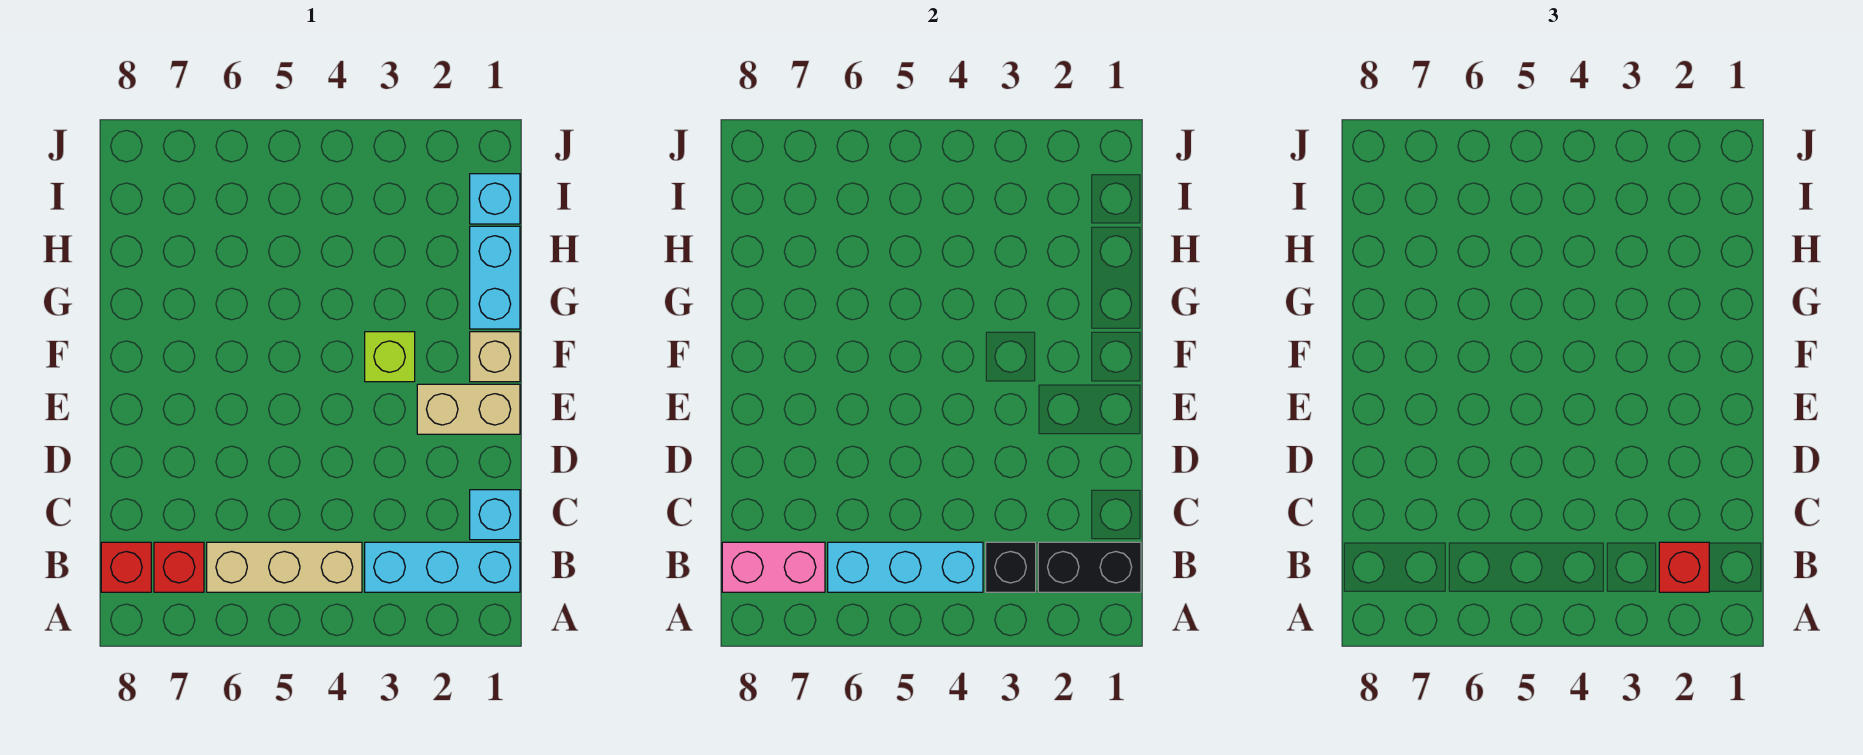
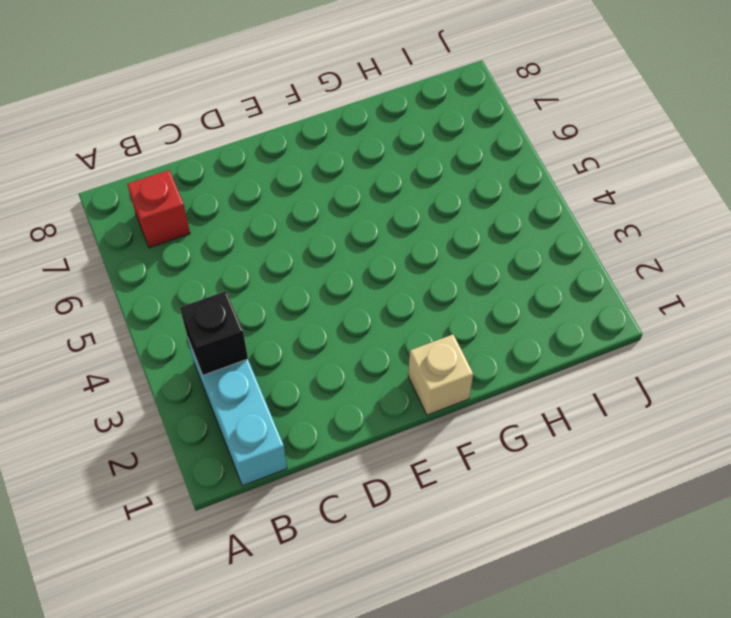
none -> tan brick B4:B6 level 1
none -> red brick B8 level 1
none -> cyan brick C1 level 1

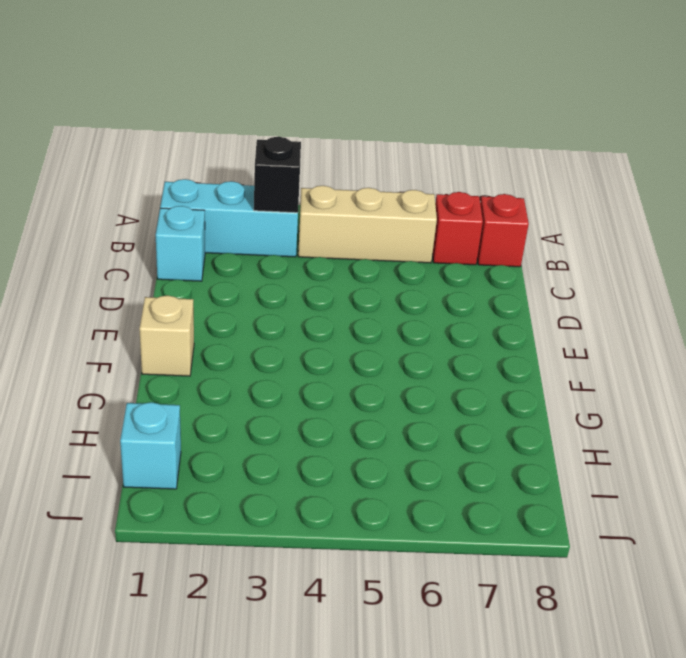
none -> tan brick E1:E2 level 1
none -> lime brick F3 level 1
none -> cyan brick G1:H1 level 1

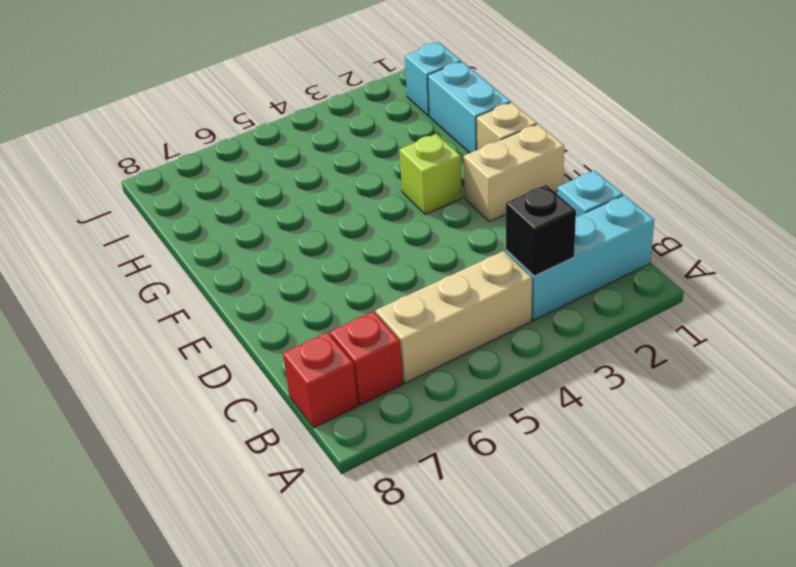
none -> black brick B1:B2 level 2
none -> cyan brick B4:B6 level 2
none -> pink brick B7:B8 level 2

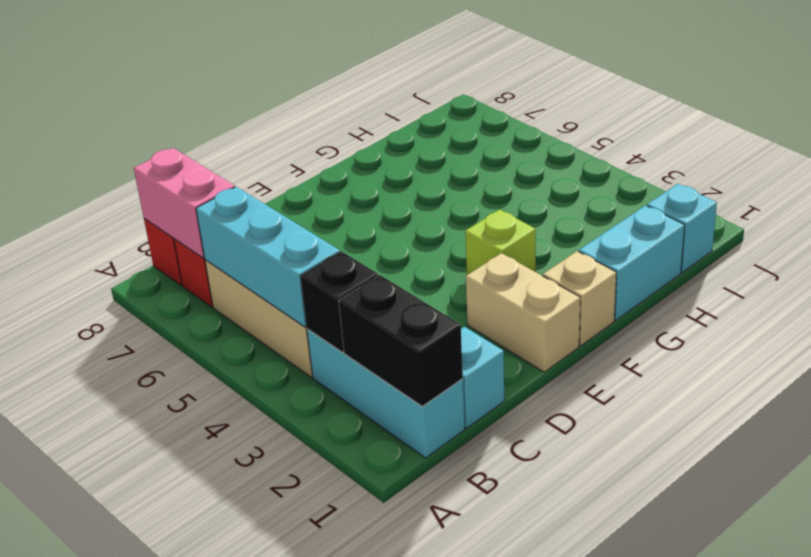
none -> red brick B2 level 3

